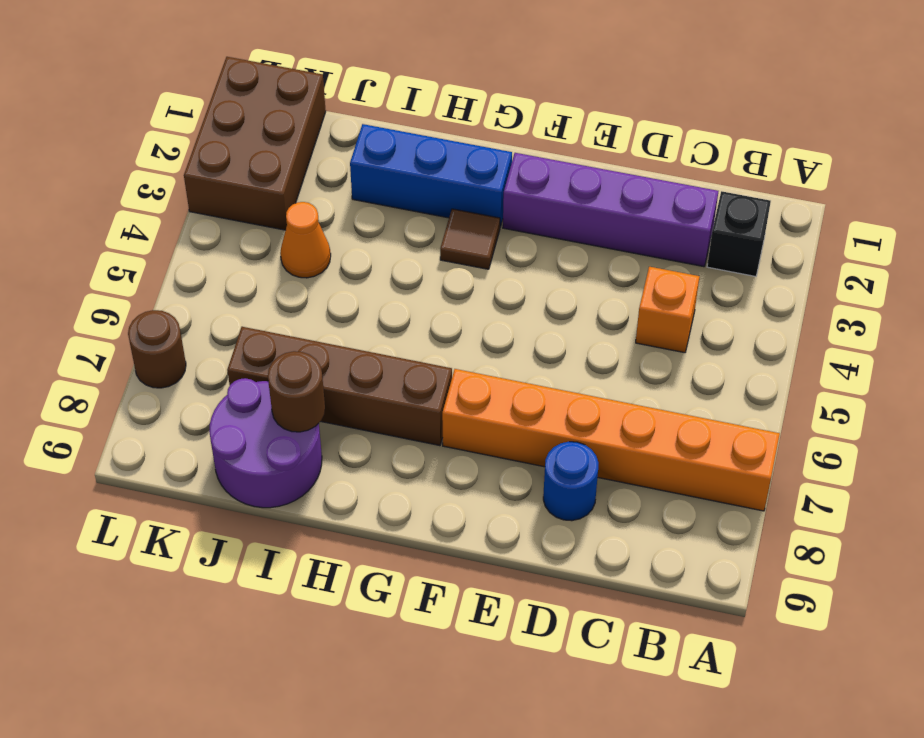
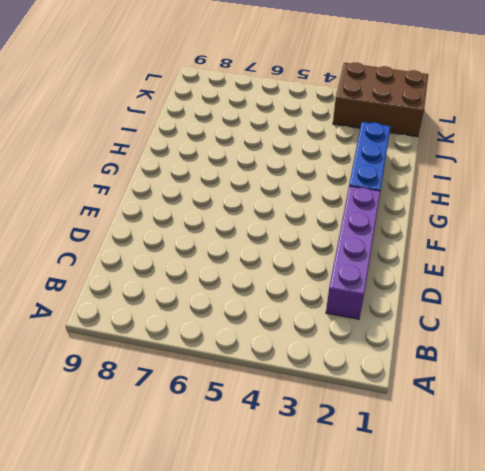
none -> orange brick A7:F7 level 1
none -> black brick B2 level 1
none -> orange brick C4 level 1

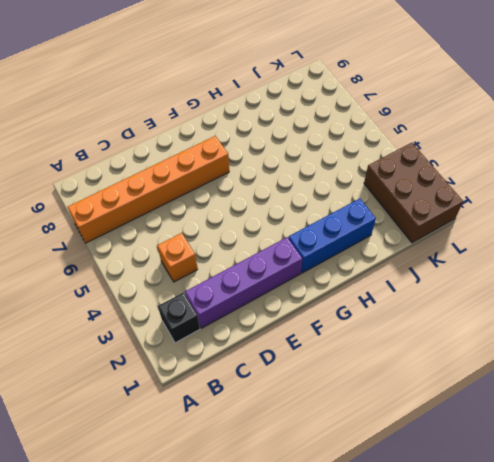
none -> blue round brick D8 level 1
none -> brown tile G3 level 1
none -> brown brick G7:J7 level 1

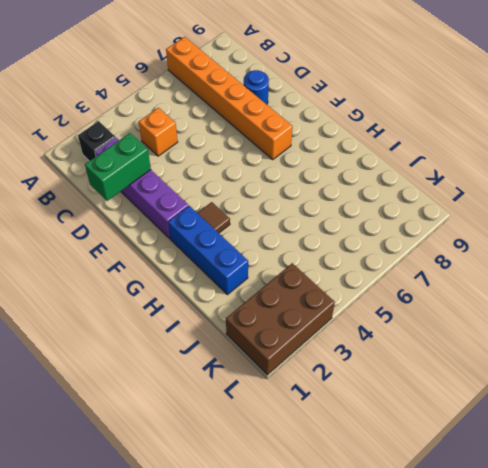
green brick D1:D2 level 2 -> none
none -> brown brick G7:J7 level 1
none -> purple round brick I8:J9 level 1
none -> orange cone J4 level 1

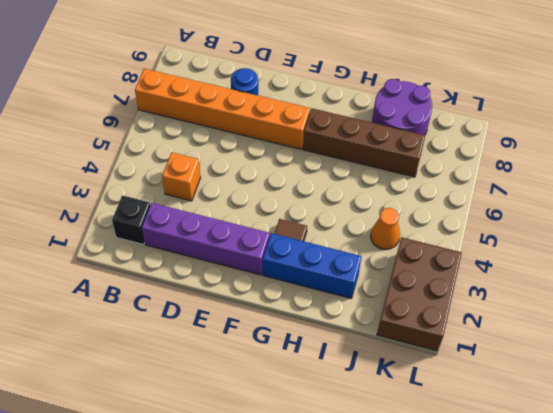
none -> brown round brick L7 level 1
none -> brown round brick I8 level 2

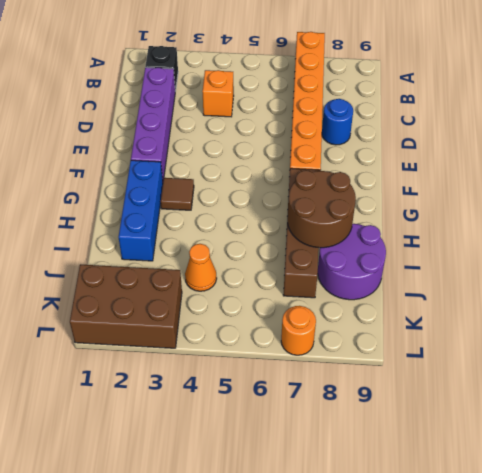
brown round brick H7:I8 level 2 -> brown round brick I8 level 2
orange round brick L7 level 1 -> brown round brick L7 level 1

